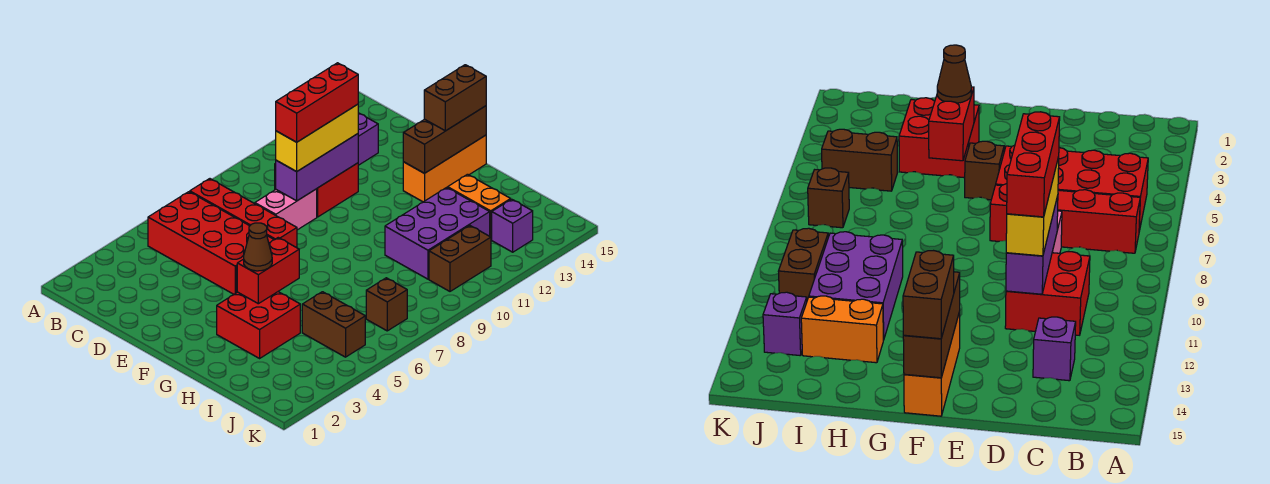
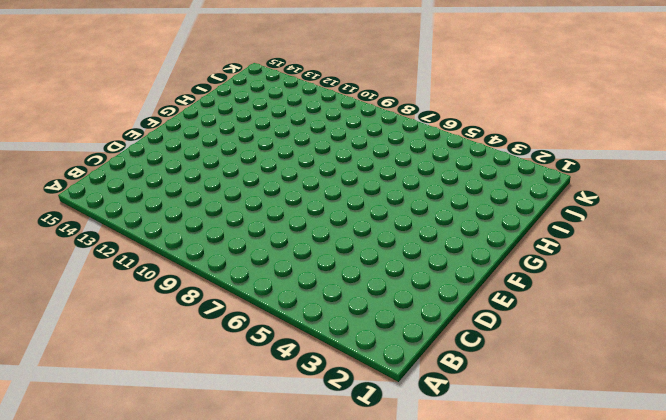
none -> red brick B5:E6 level 1
none -> red brick B7:E7 level 1
none -> red brick C10:D11 level 1

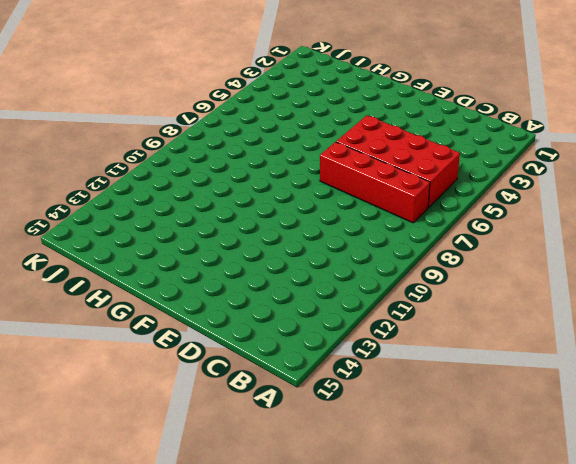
none -> red brick C10:D11 level 1
none -> purple brick C13 level 1
none -> pink brick D8:D9 level 1

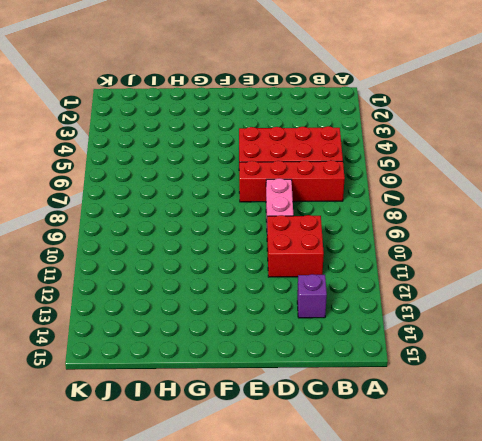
none -> brown brick F5 level 1
none -> orange brick F13:F15 level 1
none -> red brick G3:H4 level 1

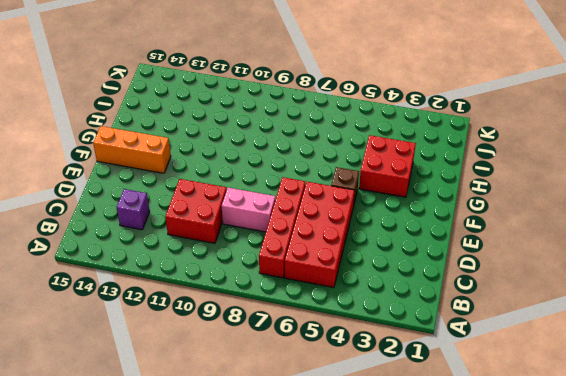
none -> purple brick H10:I12 level 1
none -> orange brick H13:I13 level 1
none -> brown brick I5:J5 level 1

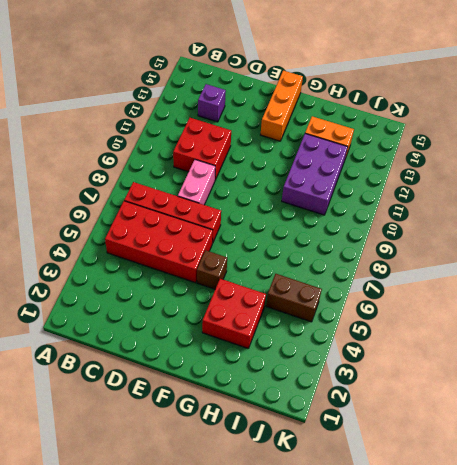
none -> brown brick J7 level 1
none -> brown brick J10:J11 level 1
none -> purple brick J13 level 1

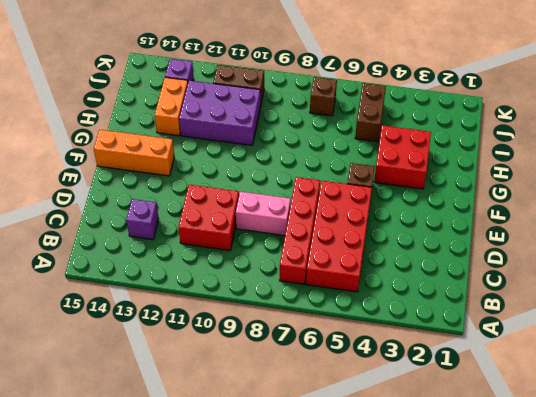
none -> purple brick D9:D11 level 2
none -> brown brick F13:F15 level 2
none -> red brick G4:G5 level 2

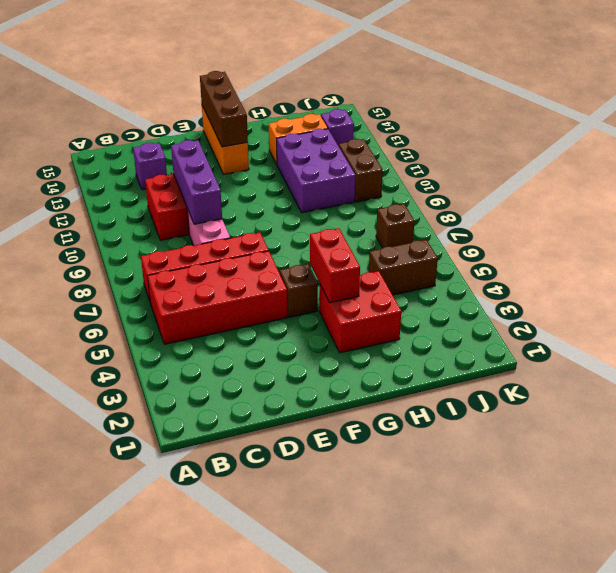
none -> yellow brick D9:D11 level 3
none -> brown brick F14:F15 level 3
none -> brown cone G4 level 3

